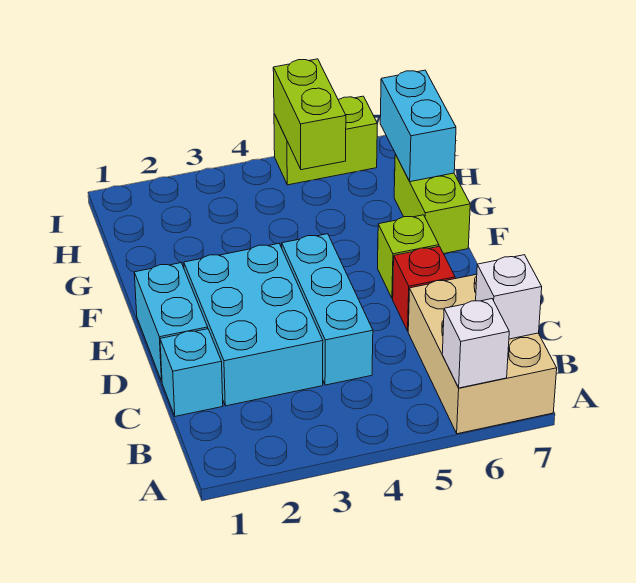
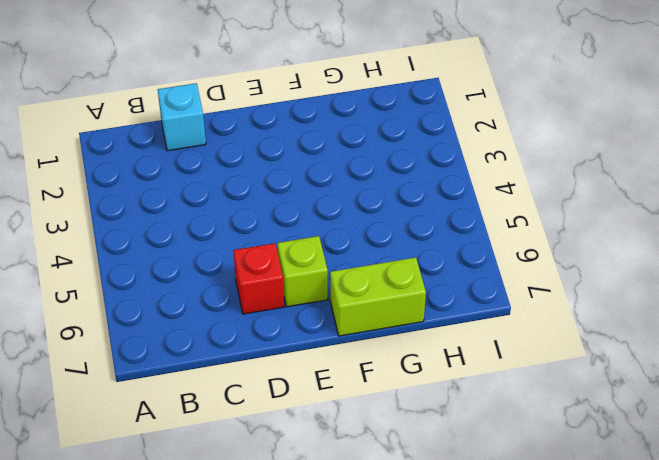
none -> tan brick A6:C7 level 1
none -> cyan brick C2:E3 level 1
none -> cyan brick C4:E4 level 1

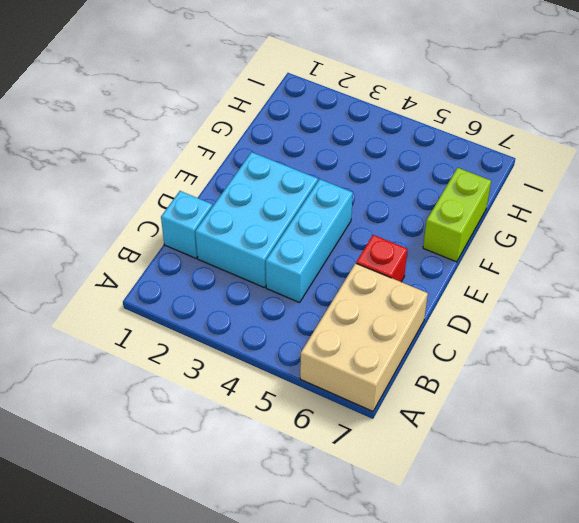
none -> cyan brick D1:E1 level 1
none -> lime brick E6 level 1
none -> lime brick I5:I6 level 1

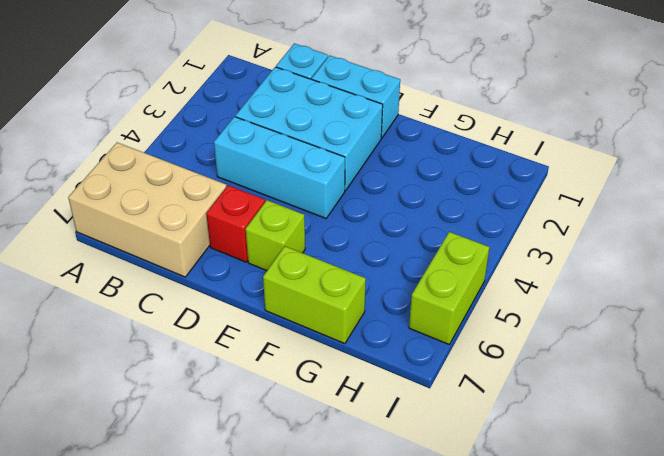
none -> white brick A6 level 2
none -> white brick B7 level 2
none -> cyan brick G7:H7 level 2

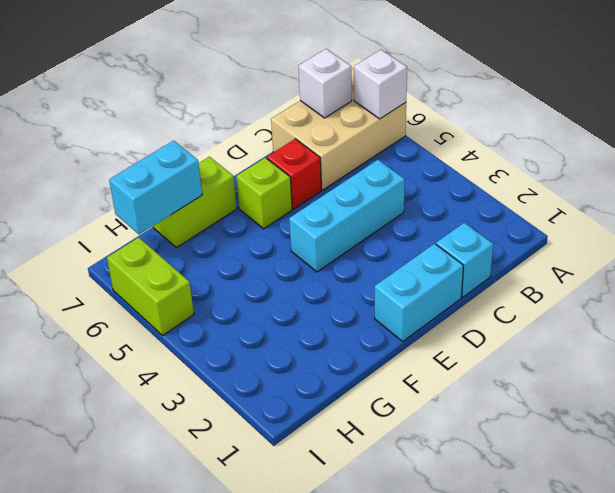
none -> cyan brick C2:E3 level 1
none -> lime brick H5:I5 level 2

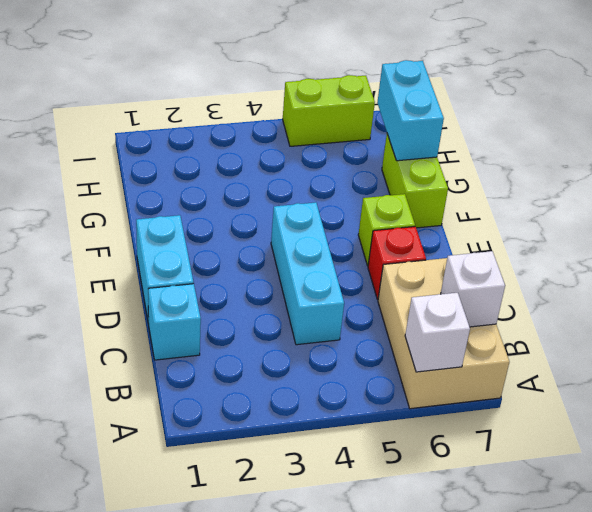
none -> cyan brick C2:E3 level 1
none -> lime brick H5:I5 level 2

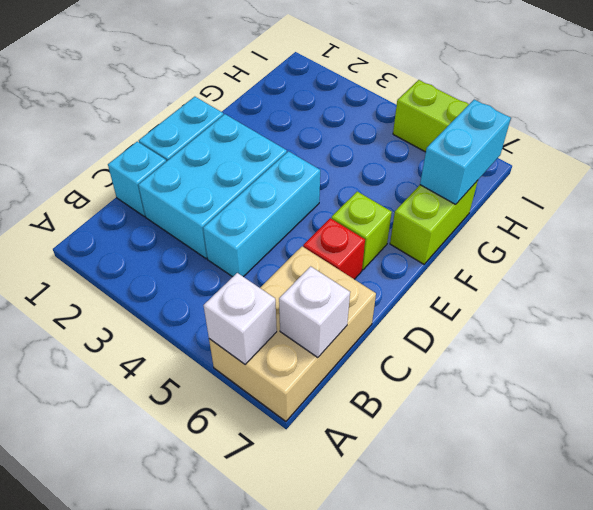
none -> lime brick H5:I5 level 2

